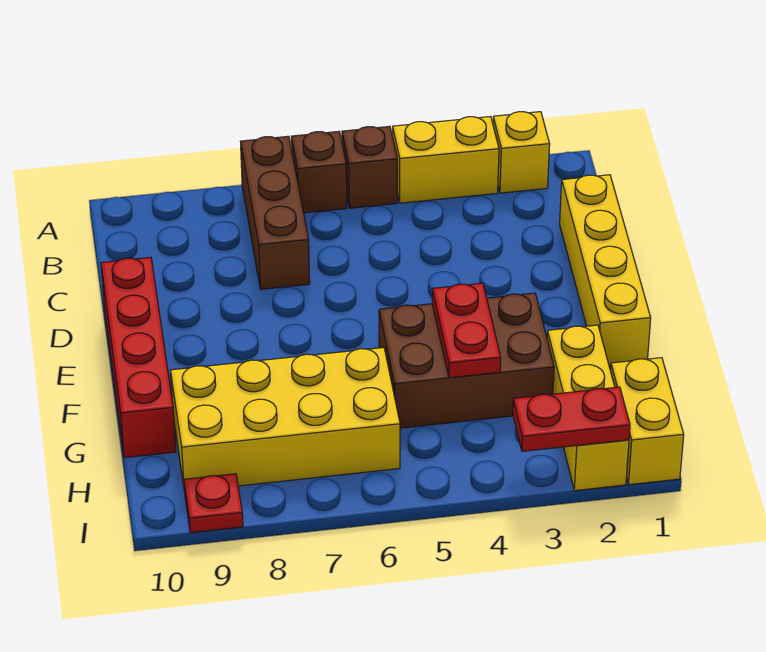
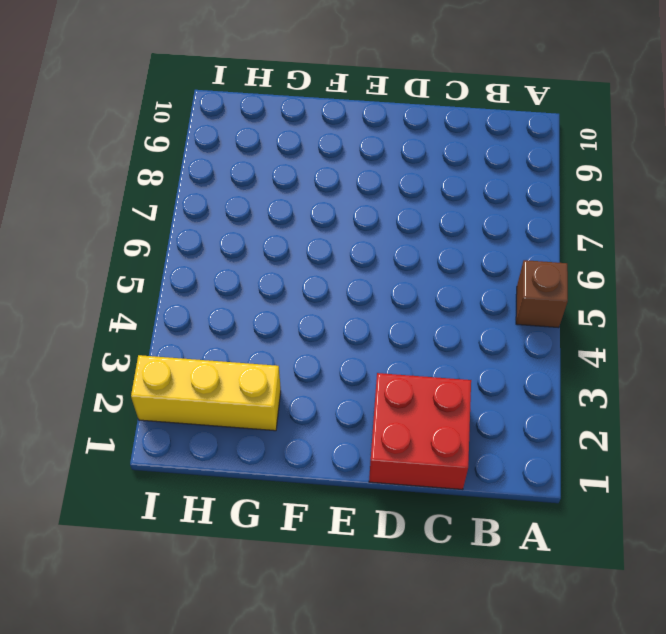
red brick C1:D2 level 1 -> yellow brick C1:F1 level 1
none -> yellow brick A2 level 1
none -> yellow brick A3:A4 level 1
none -> brown brick A6 level 1

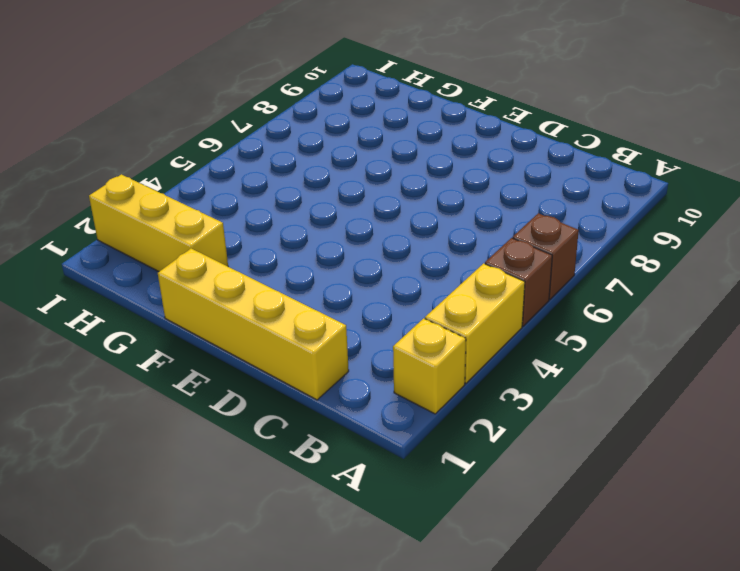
none -> brown brick A7:C7 level 1
none -> red brick D10:G10 level 1
none -> brown brick F3:G5 level 1

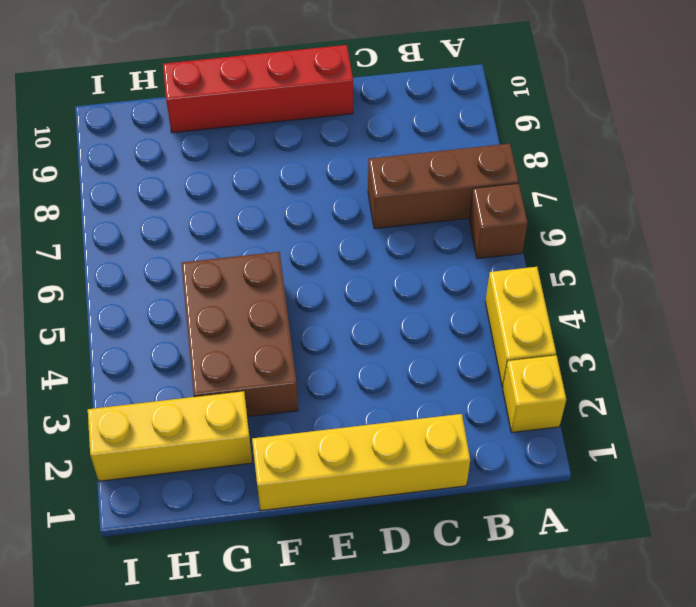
none -> brown brick A5 level 1
none -> yellow brick G6:H9 level 1
none -> yellow brick H1:I1 level 1

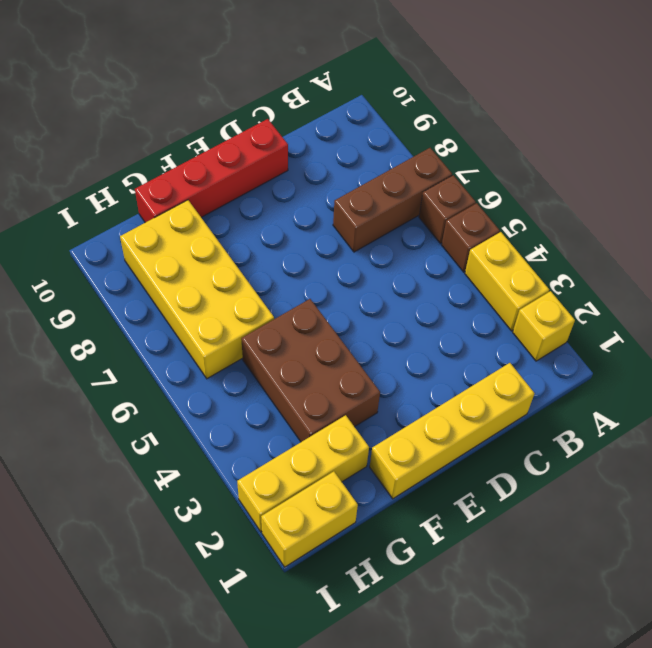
none -> red plate I9 level 1
none -> red plate F4:G4 level 2
none -> red plate I2:I3 level 2

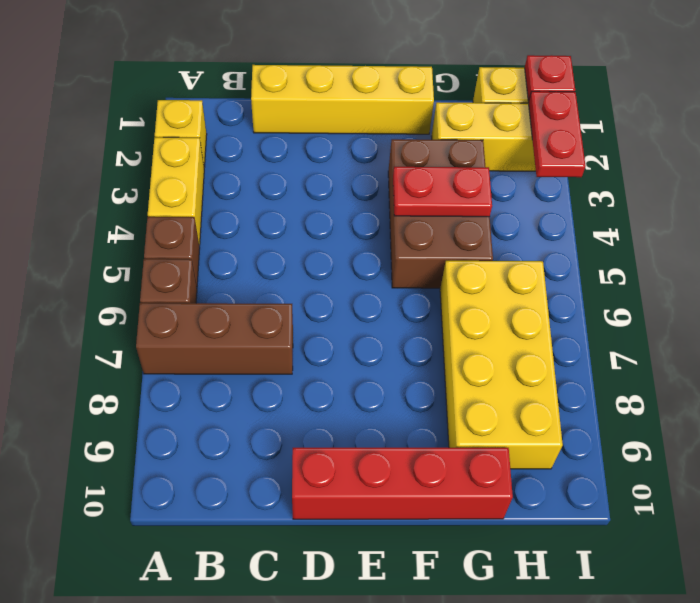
red plate I1 level 2 -> red plate I9 level 1

